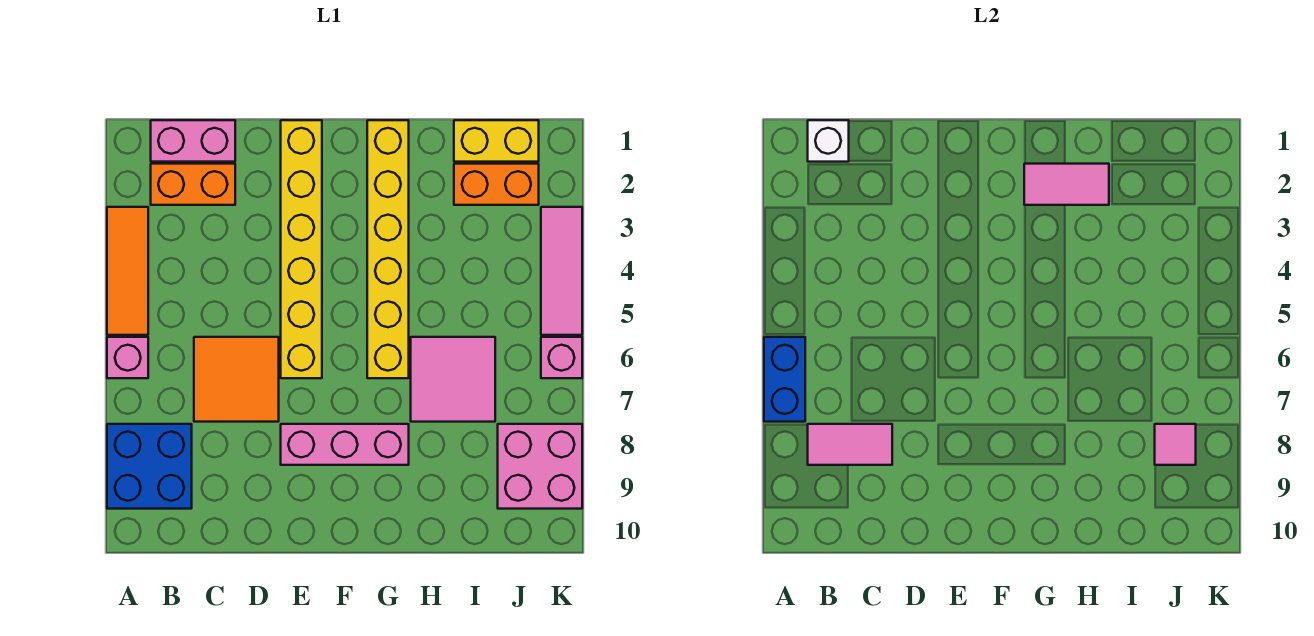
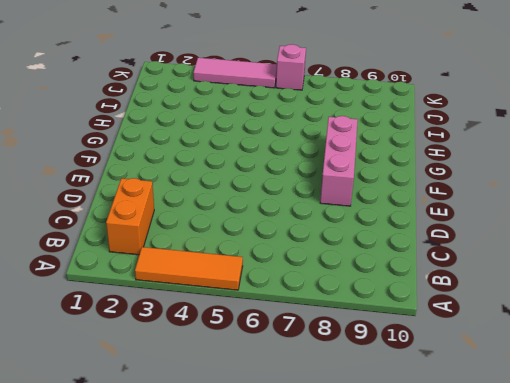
none -> pink brick A6 level 1
none -> blue brick A8:B9 level 1
none -> pink brick B1:C1 level 1

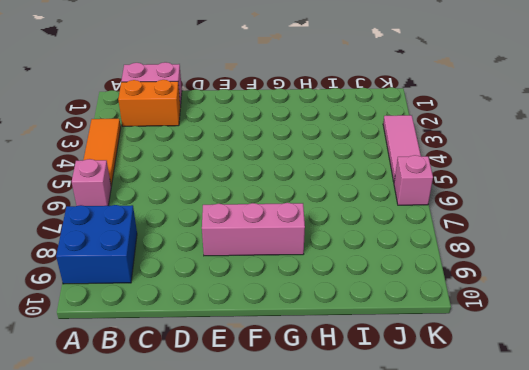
none -> orange tile C6:D7 level 1
none -> yellow brick E1:E6 level 1
none -> yellow brick G1:G6 level 1

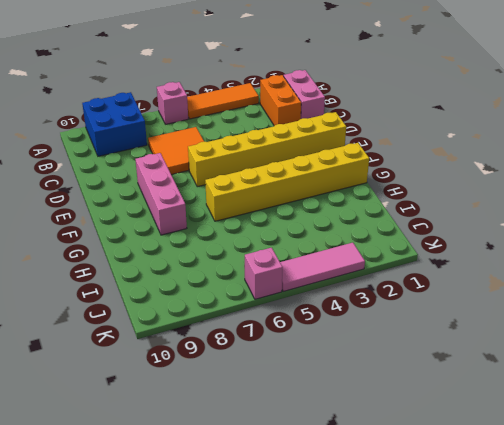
none -> pink tile H6:I7 level 1
none -> yellow brick I1:J1 level 1
none -> orange brick I2:J2 level 1

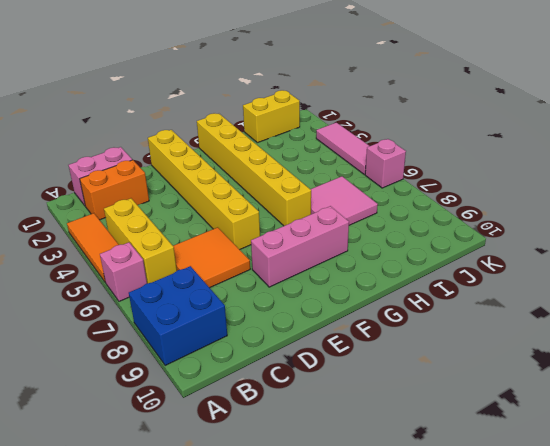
yellow brick B4:B6 level 1 -> none
none -> orange brick I2:J2 level 1
none -> pink brick J8:K9 level 1
none -> blue brick A6:A7 level 2

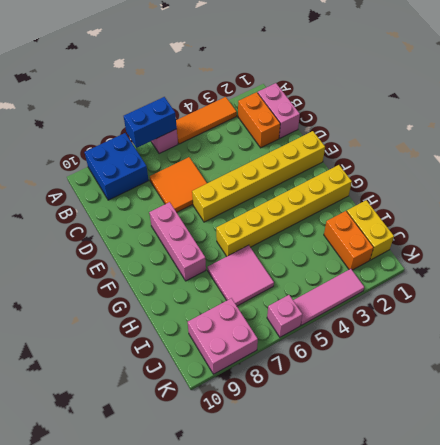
none -> white brick B1 level 2
none -> pink tile B8:C8 level 2
none -> pink tile G2:H2 level 2

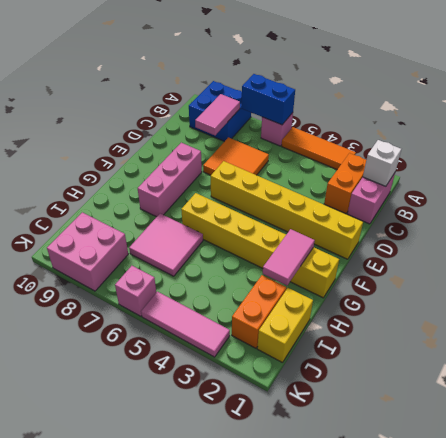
none -> pink tile J8 level 2

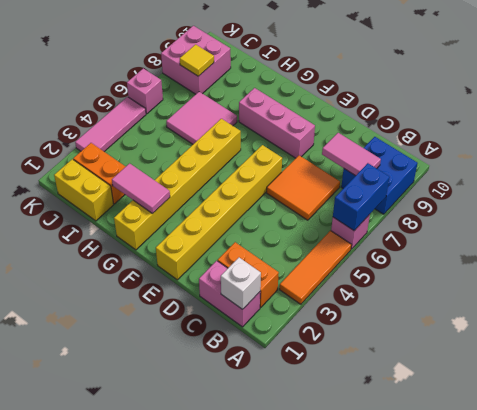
yellow tile J8 level 2 -> pink tile J8 level 2

